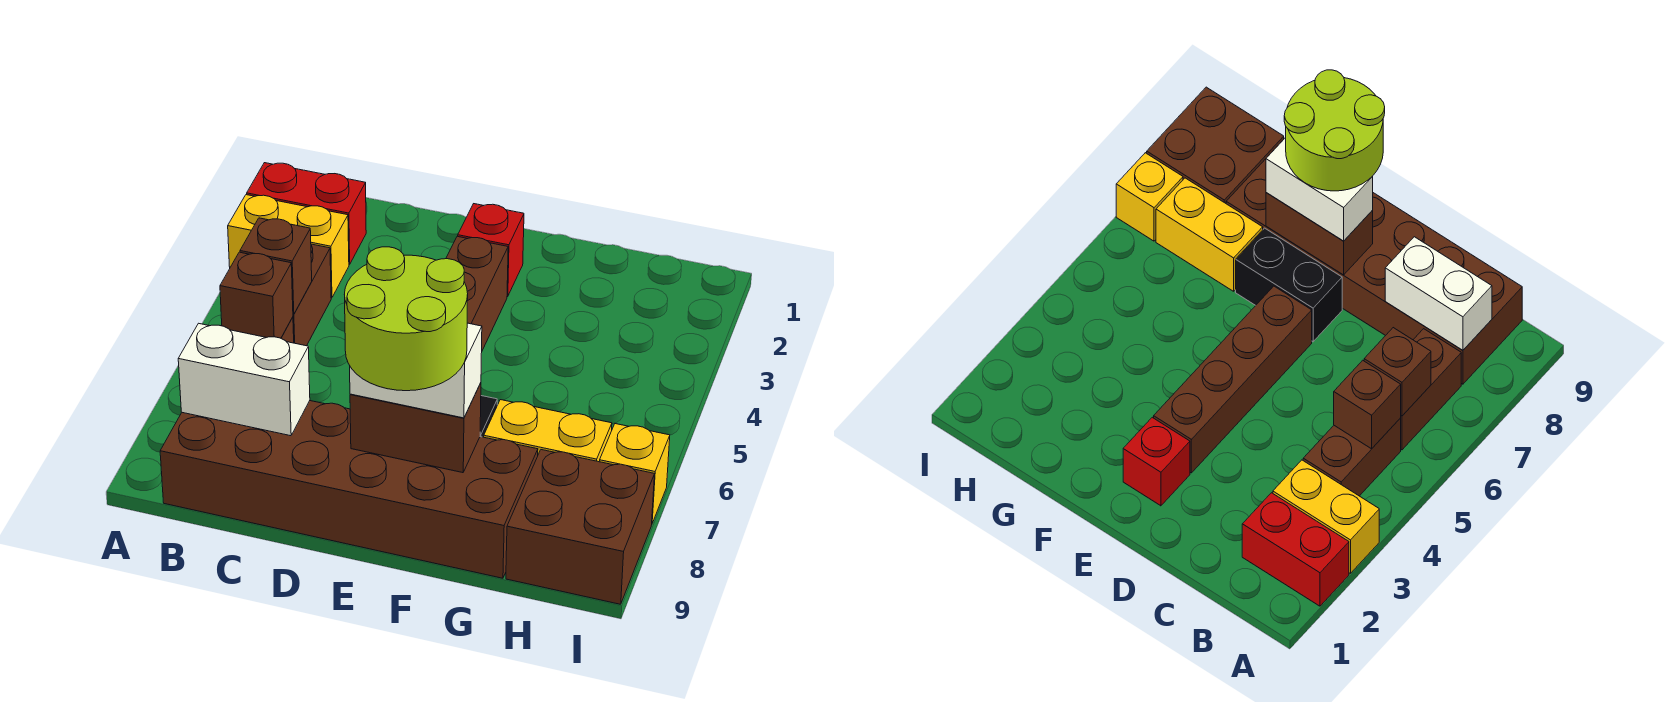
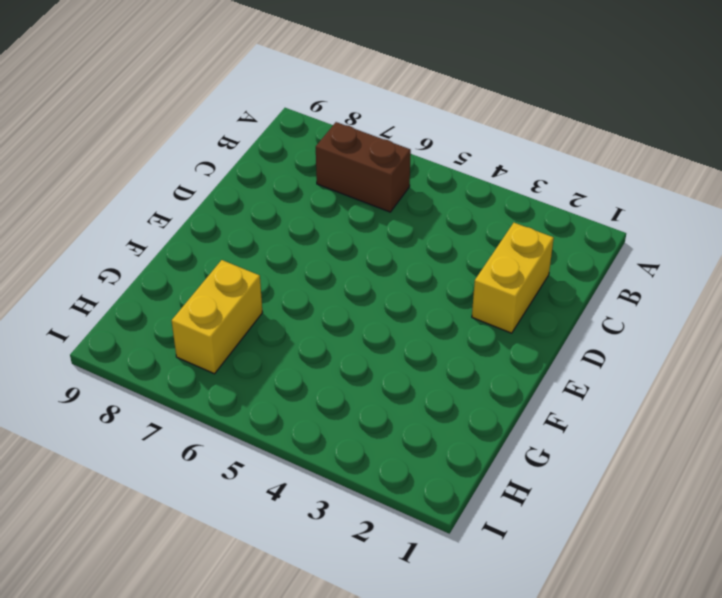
yellow brick C2:D2 level 1 -> yellow brick A3:B3 level 1
none -> red brick A2:B2 level 1
none -> brown brick B4:B5 level 1
none -> brown brick B8:G9 level 1

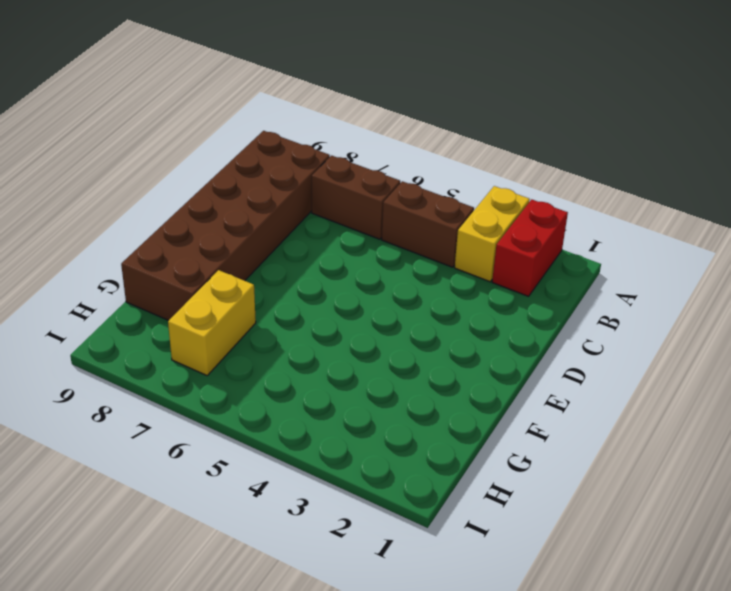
none -> red brick E2 level 1
none -> brown brick E3:E6 level 1
none -> black brick E7:F7 level 1

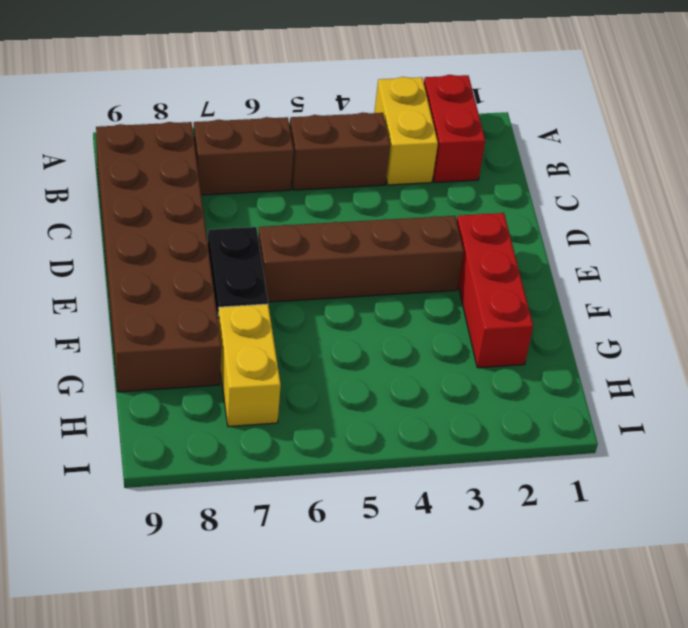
red brick E2:G2 level 1 -> red brick E2 level 1
none -> brown brick H8:I9 level 1
none -> yellow brick I7 level 1
none -> brown brick B5 level 2

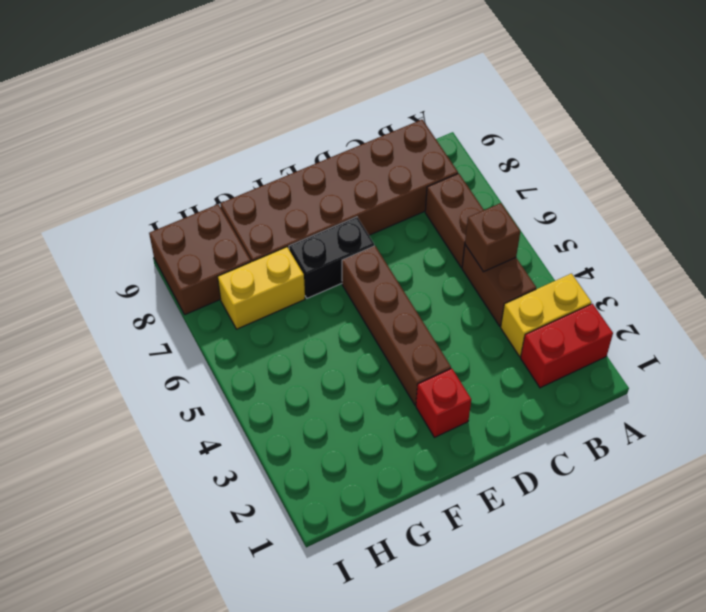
none -> yellow brick I7 level 1
none -> brown brick B6 level 2
none -> white brick B8:C8 level 2

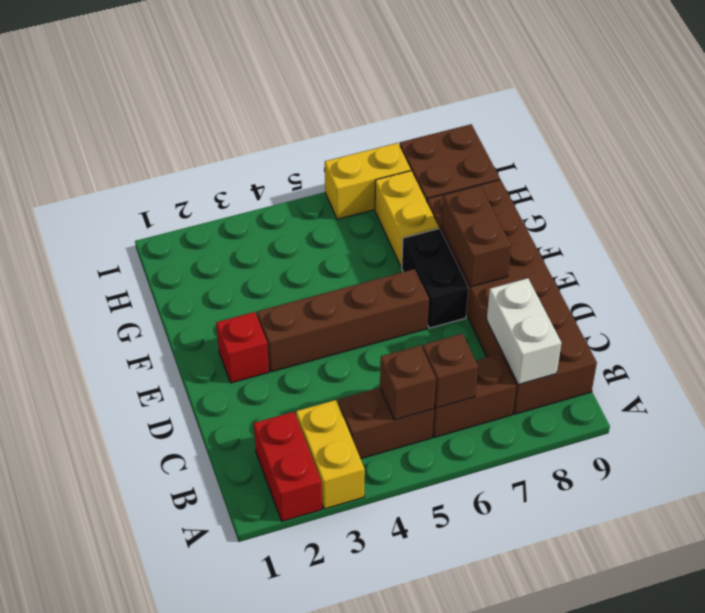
yellow brick I6:I7 level 1 -> yellow brick I7 level 1
none -> white brick E8:F8 level 3
none -> lime round brick E8:F9 level 4

